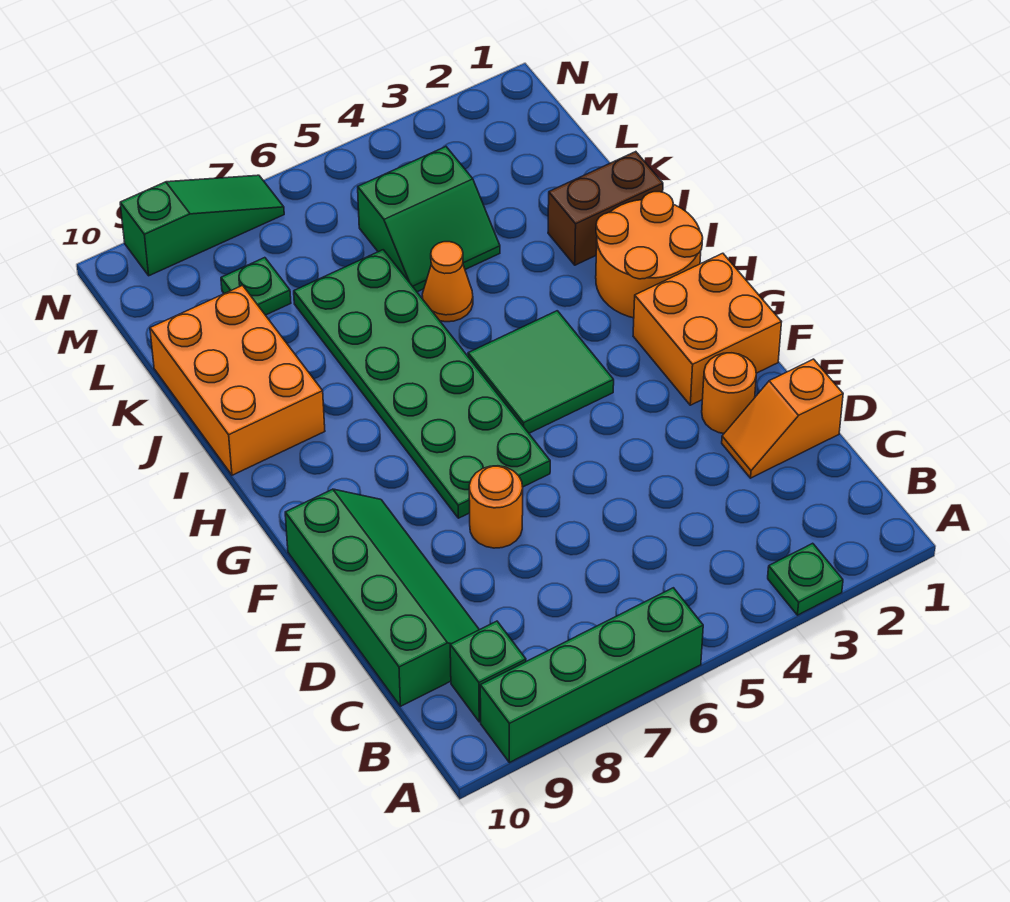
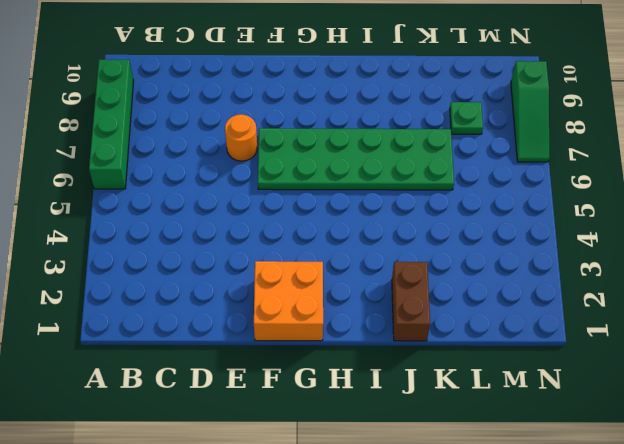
none -> green plate A3 level 1
none -> green brick B9 level 1
none -> green slope C9:F10 level 1 top 10

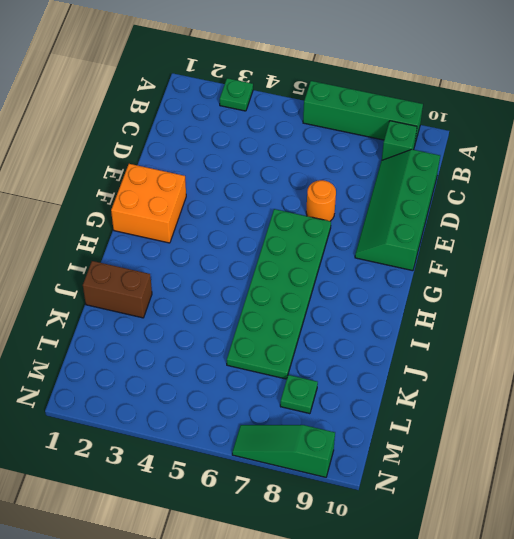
none -> orange slope D1:D2 level 1 top 1
none -> orange round brick E2 level 1
none -> green tile G4:H5 level 1

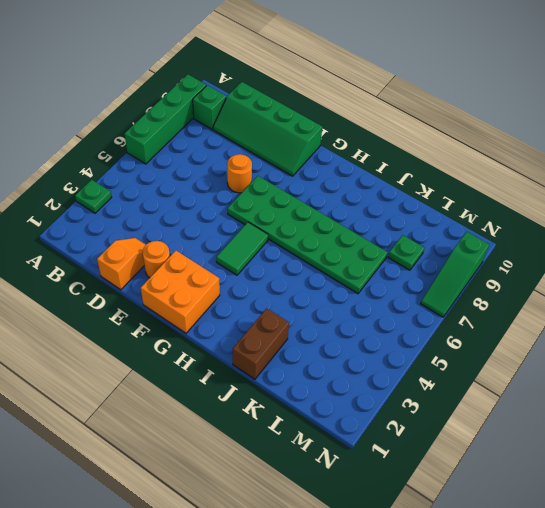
green tile G4:G5 level 1 -> green tile G4:H5 level 1
none -> orange round brick H1:I2 level 1
none -> orange brick I9:K10 level 1
none -> orange cone J5 level 1

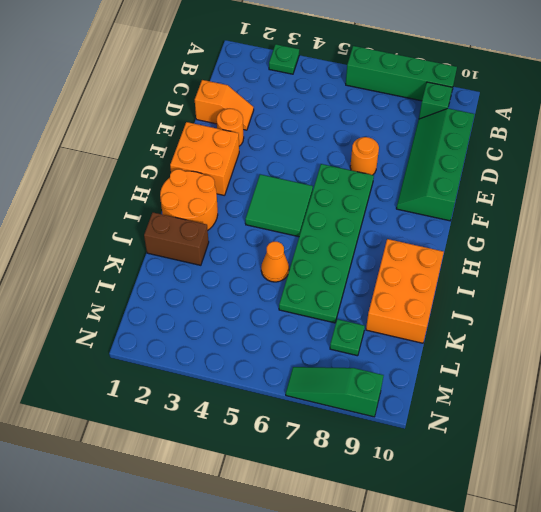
none -> green slope K4:L5 level 1 top L

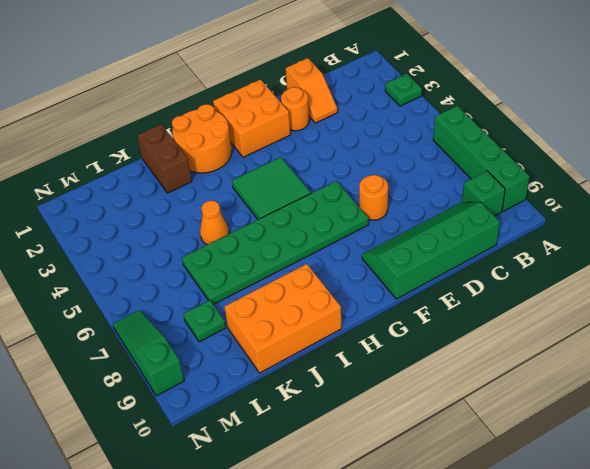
none -> green slope K4:L5 level 1 top L

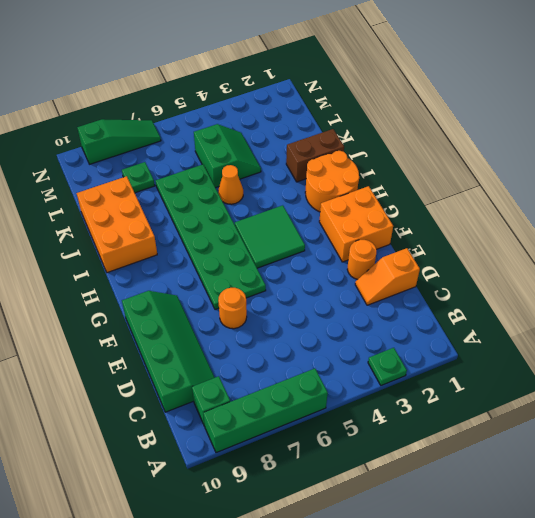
green slope K4:L5 level 1 top 5 -> green slope K4:L5 level 1 top L

